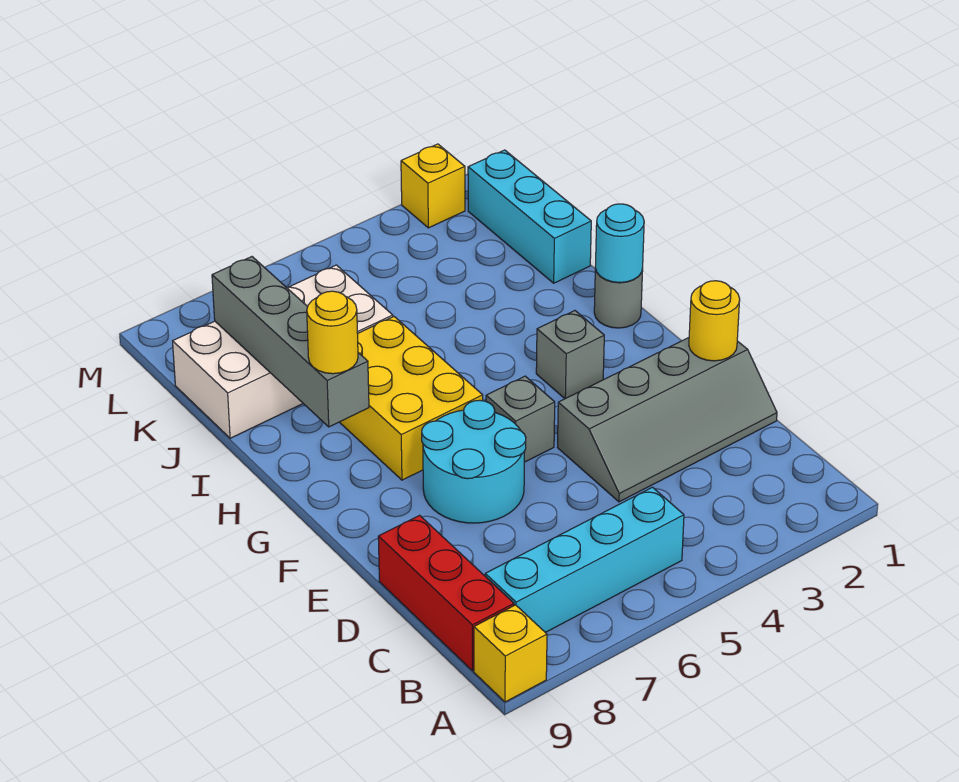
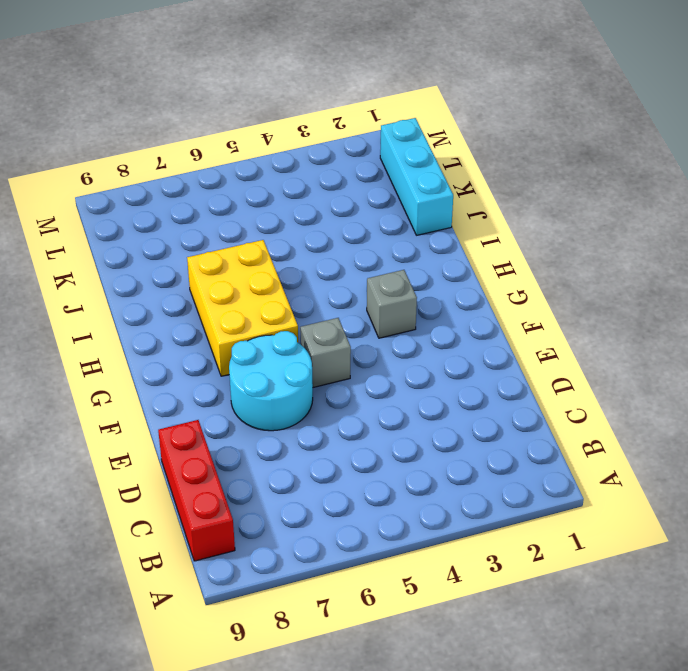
none -> yellow brick A9 level 1
none -> cyan brick B5:B8 level 1
none -> grey slope D1:E4 level 1 top E

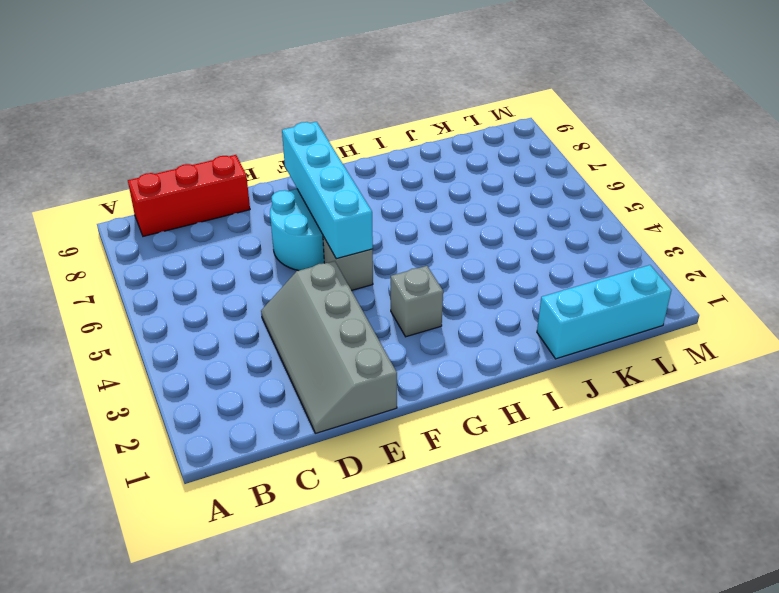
cyan brick F5:F8 level 2 -> cyan brick B5:B8 level 1
none -> yellow brick A9 level 1
none -> yellow brick G6:I7 level 1
none -> grey round brick H1 level 1

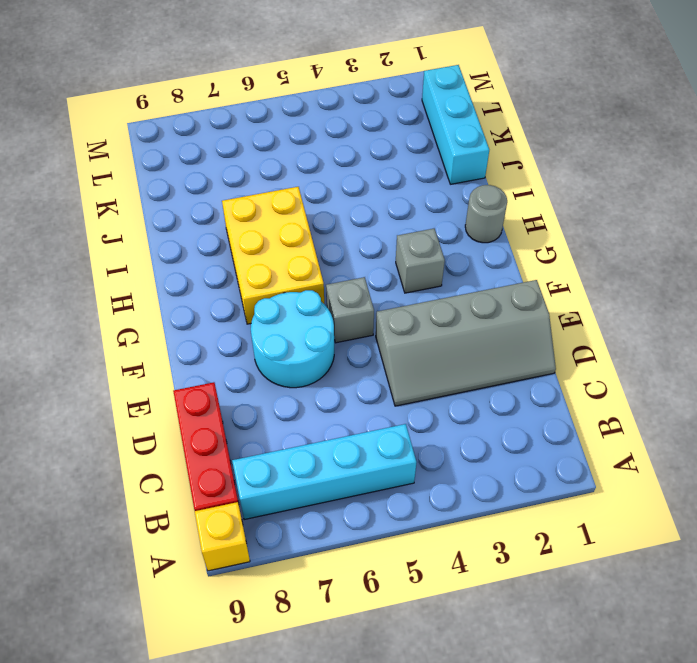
none -> white brick J6:K9 level 1
none -> yellow brick M2 level 1
none -> yellow round brick E1 level 2

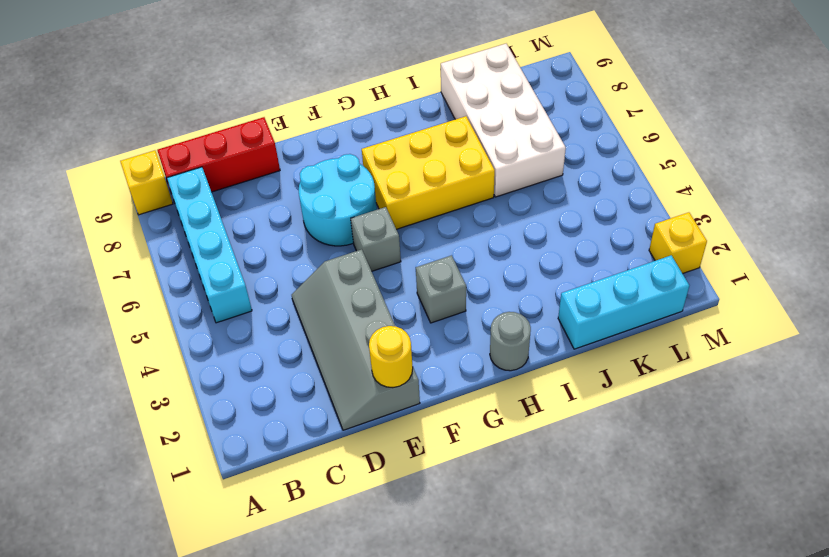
none -> cyan round brick H1 level 2
none -> grey brick H8:K8 level 2
none -> yellow round brick H8 level 3

